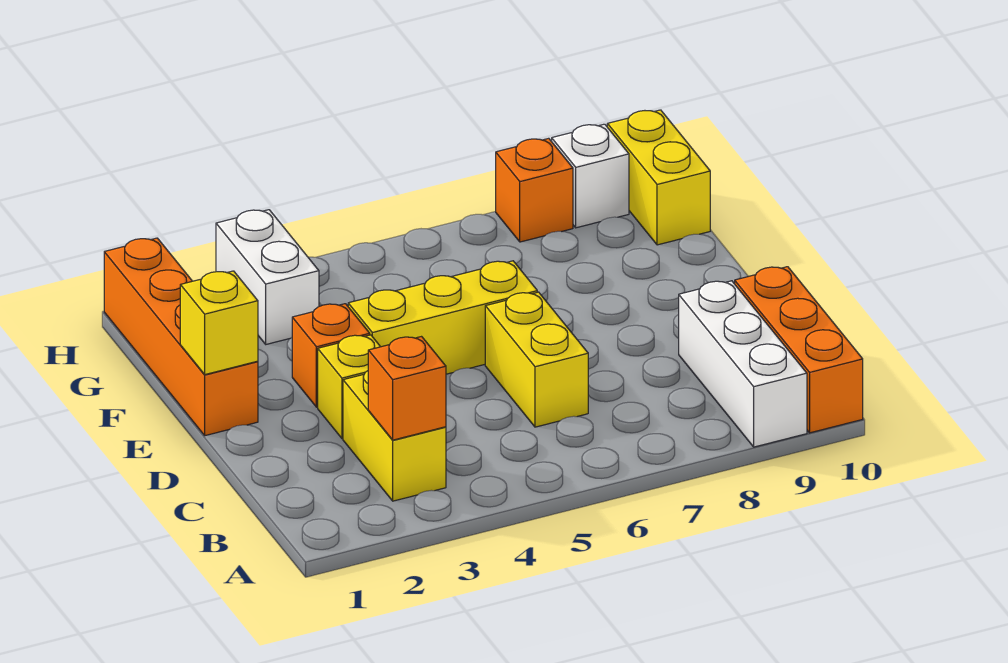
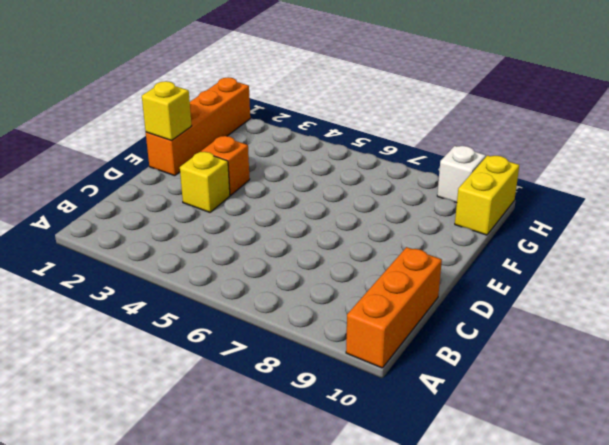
none -> white brick A9:C9 level 1
none -> yellow brick B3:C3 level 1
none -> yellow brick C6:D6 level 1

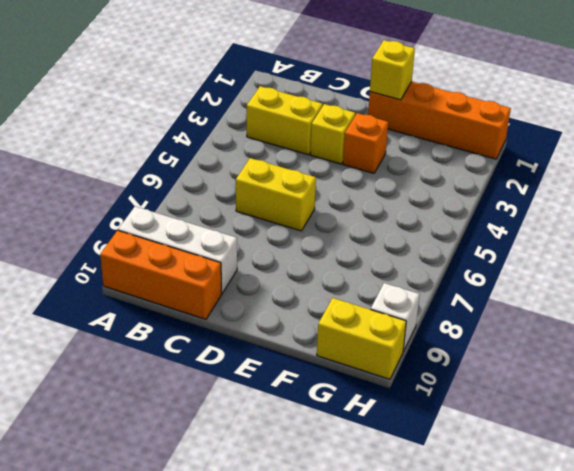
none -> yellow brick E4:E6 level 1
none -> white brick G3:H3 level 1
none -> orange brick H8 level 1

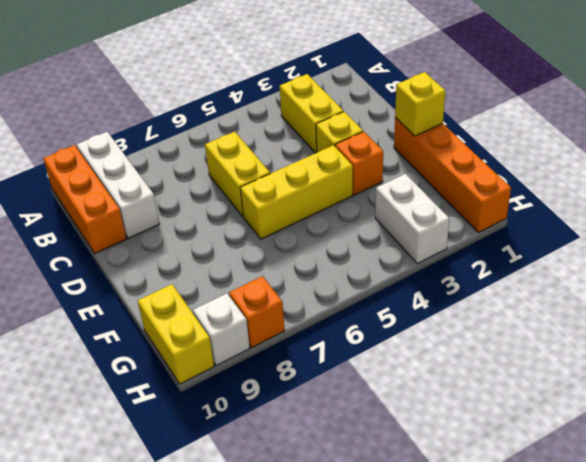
none -> orange brick B3 level 2

